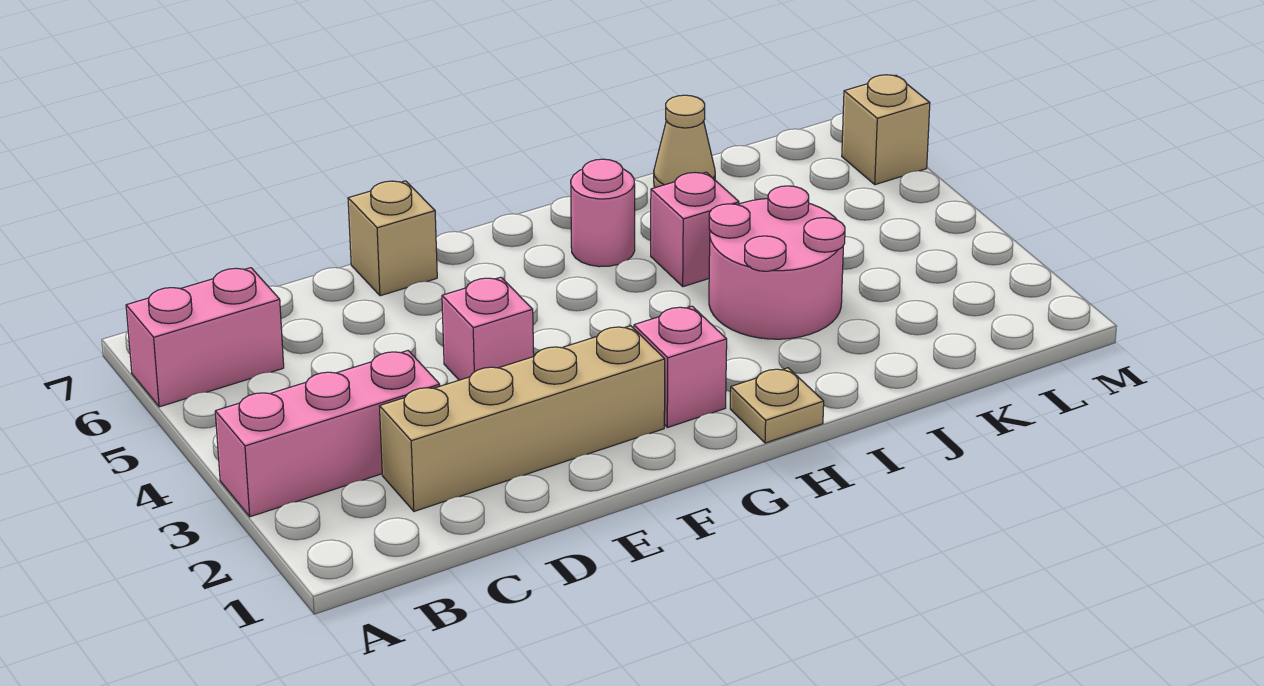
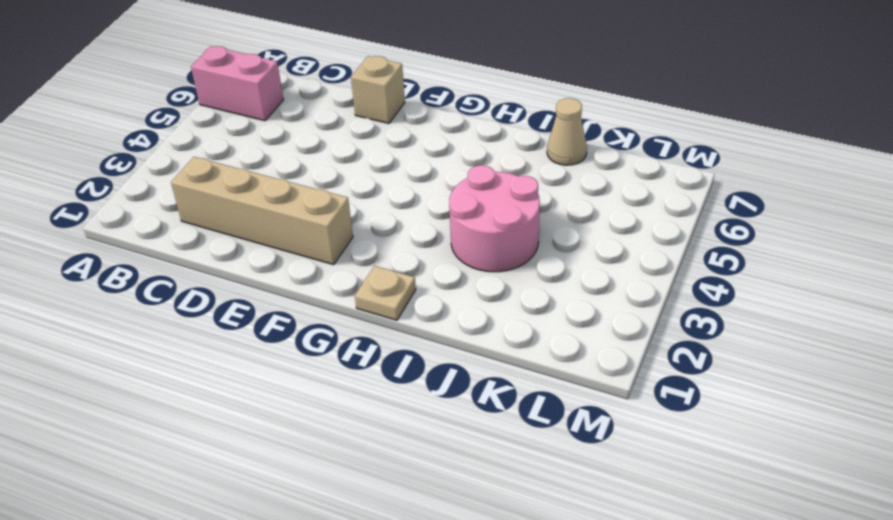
none -> pink brick A3:C3 level 1
none -> pink brick E4 level 1
none -> pink brick G2 level 1

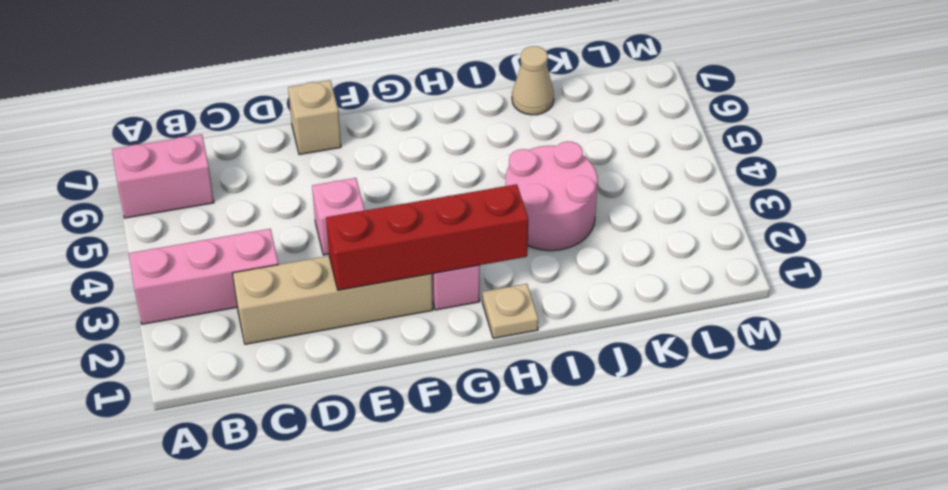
red brick E2:H2 level 2 -> none
none -> pink round brick H6 level 1
none -> pink brick I5 level 1
none -> tan brick M6 level 1

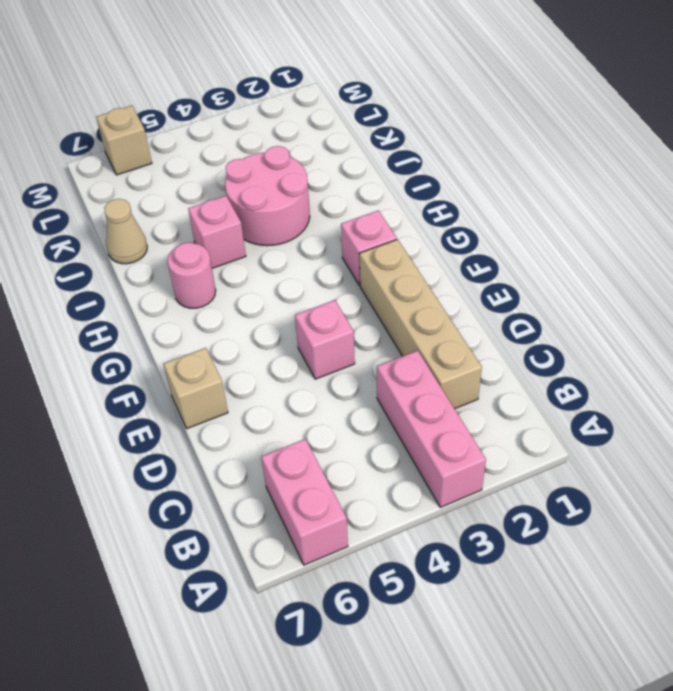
none -> tan plate H1 level 1

